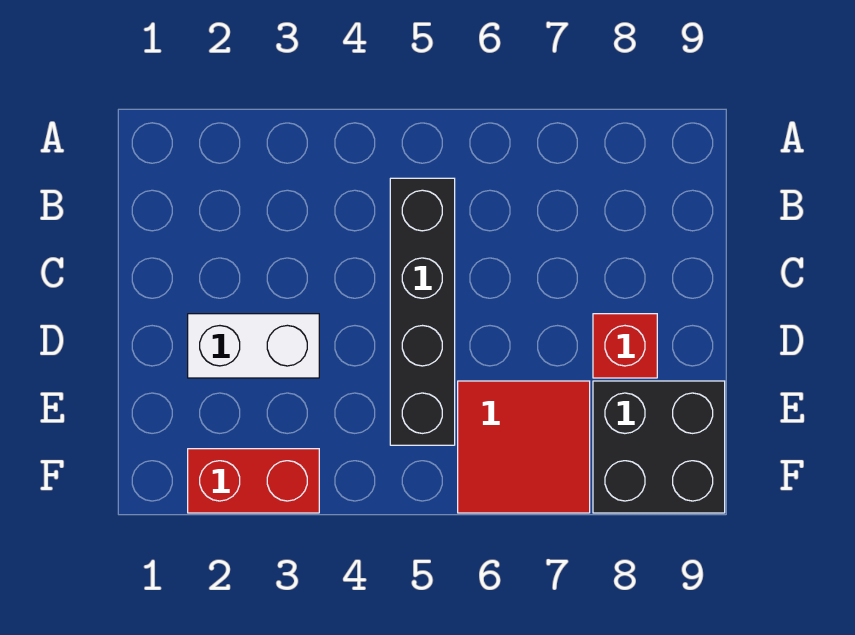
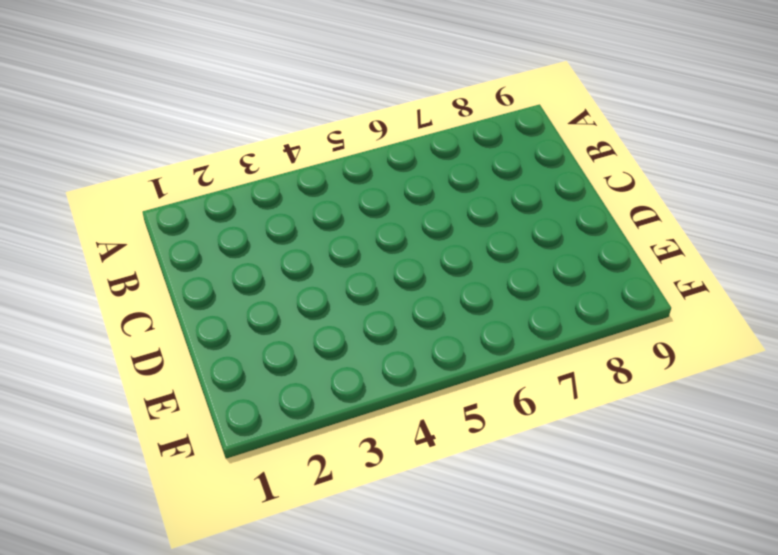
none -> black brick B5:E5 level 1
none -> white brick D2:D3 level 1

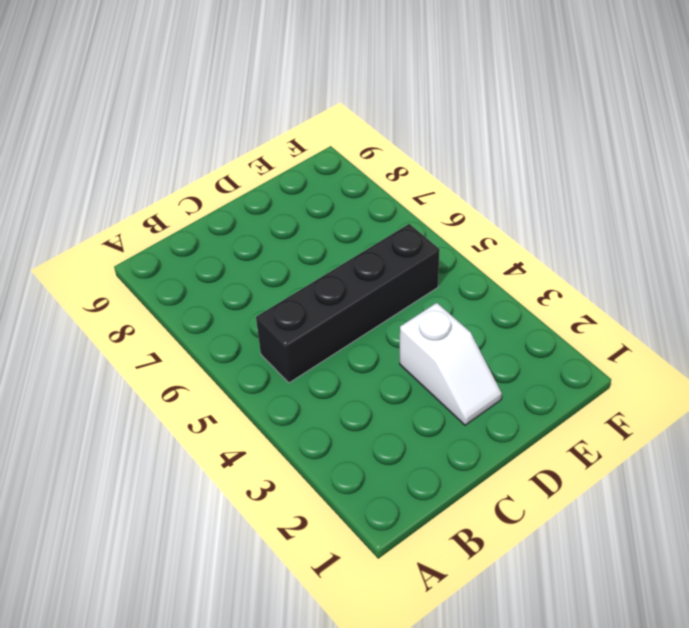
white slope D2:D3 level 1 top 3 -> white brick D2:D3 level 1
none -> red brick D8 level 1
none -> red tile E6:F7 level 1

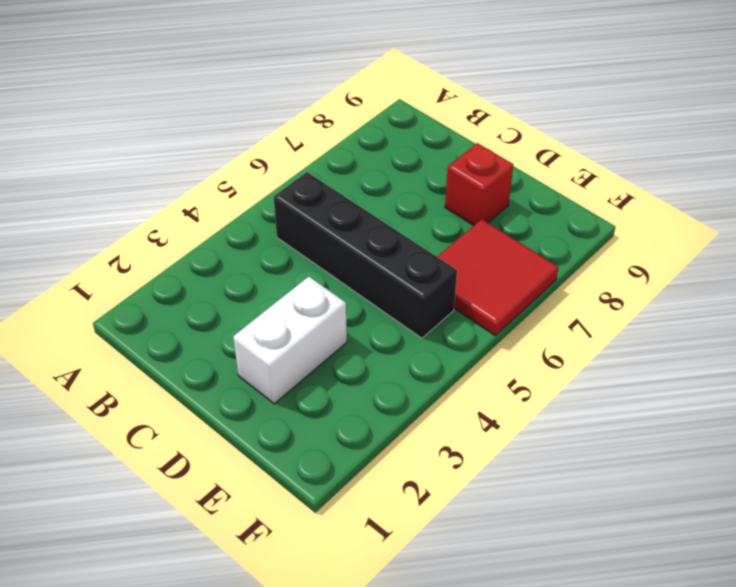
none -> black brick E8:F9 level 1
none -> red brick F2:F3 level 1

